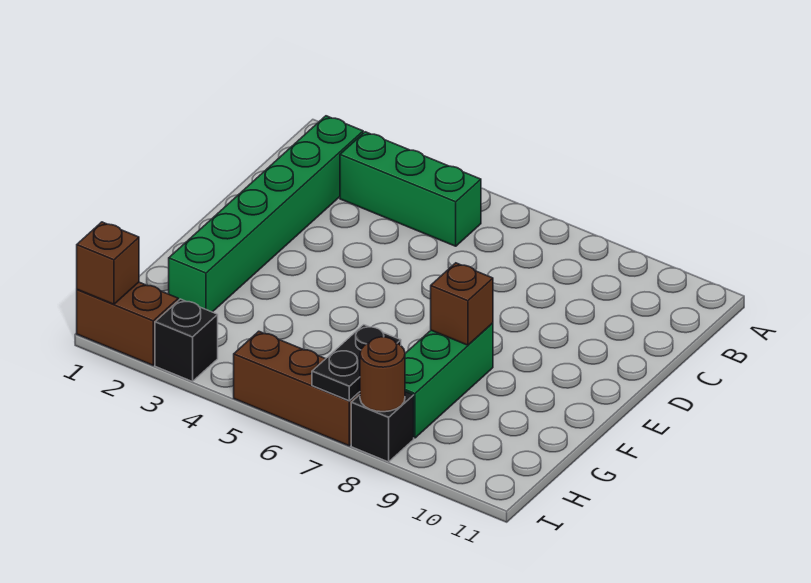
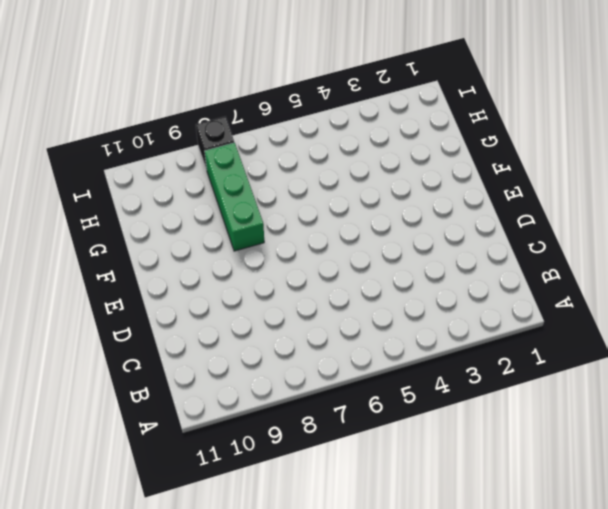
none -> green brick B2:G2 level 1
none -> green brick B3:B5 level 1

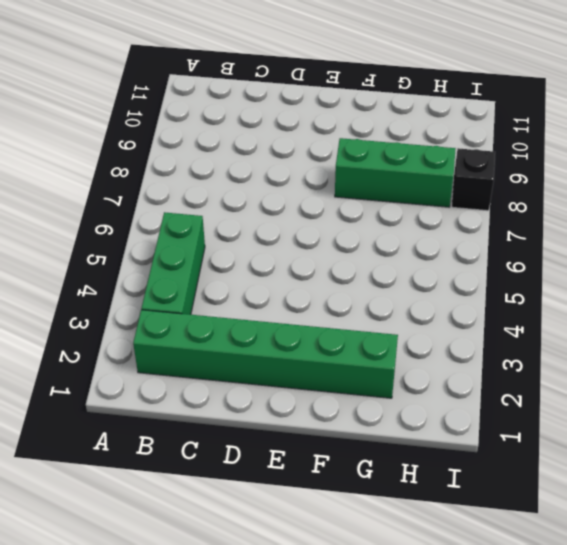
none -> brown brick I1:I2 level 1
none -> black brick I3 level 1

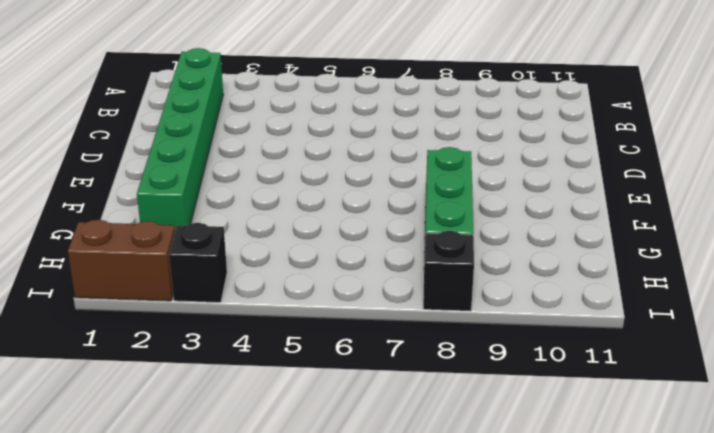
none -> green brick B3:B5 level 1
none -> brown brick I5:I7 level 1

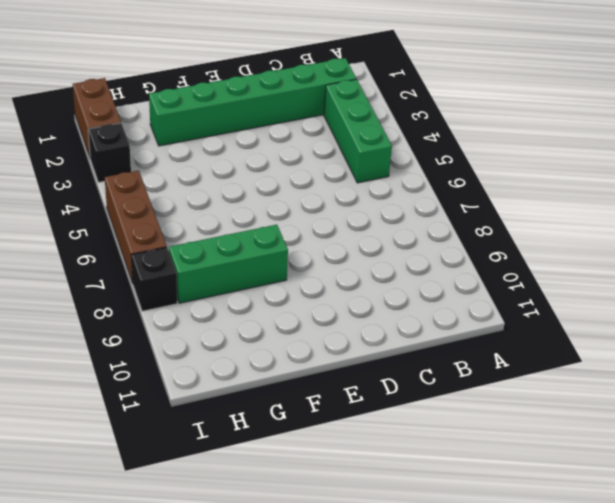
none -> brown brick F8 level 2
none -> black plate H7:I7 level 2

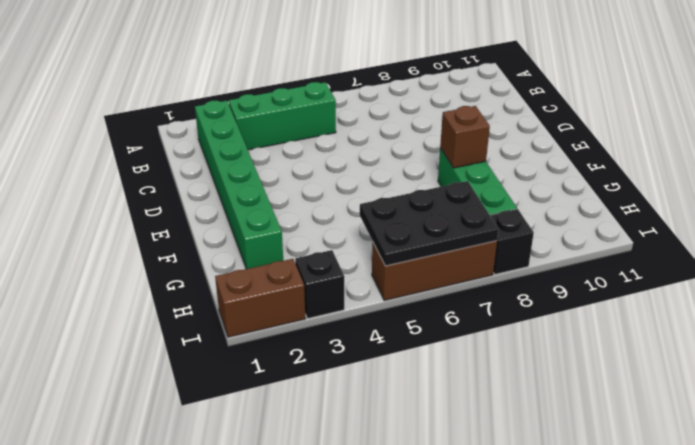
black plate H5:I7 level 2 -> black plate H7:I7 level 2
none -> brown brick I1 level 2
none -> brown round brick I8 level 2

